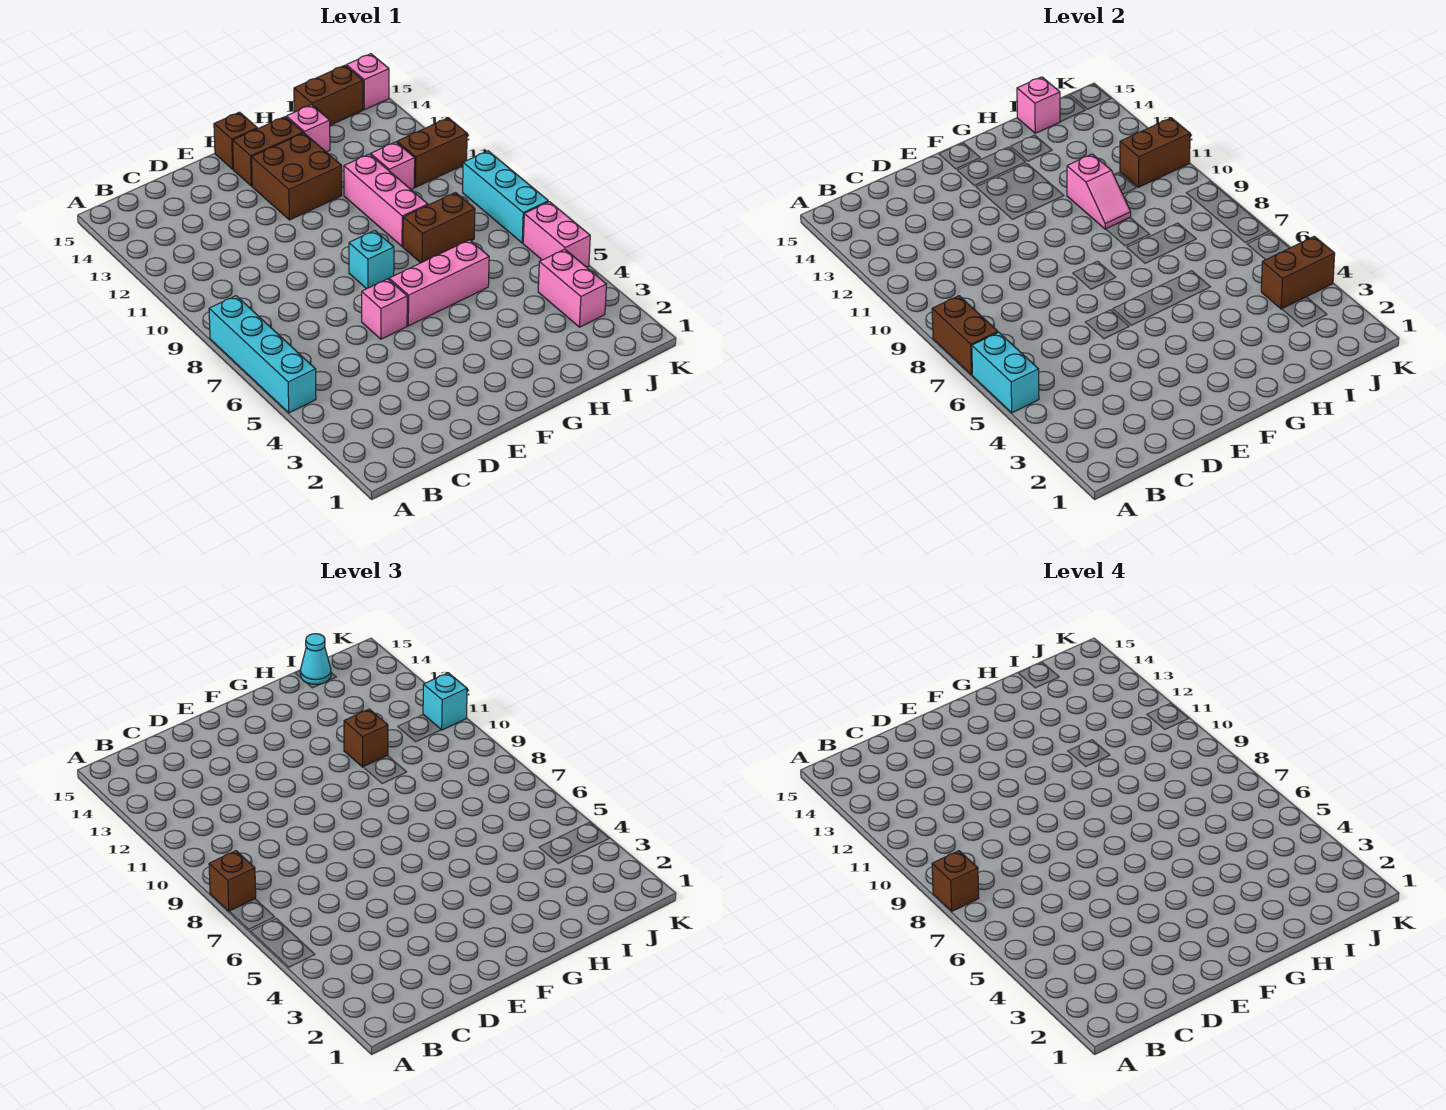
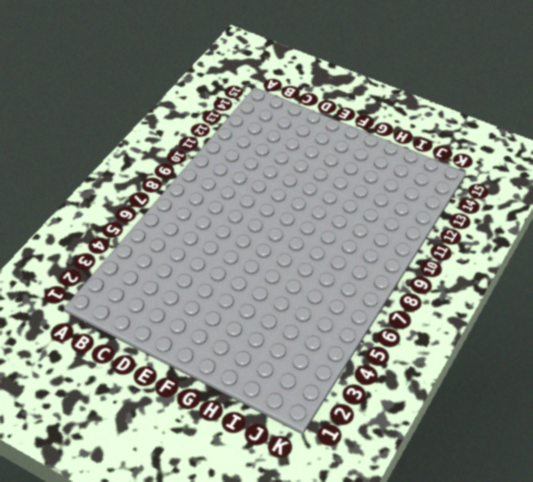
none -> cyan brick A5:A8 level 1
none -> pink brick E6 level 1
none -> pink brick F6:H6 level 1

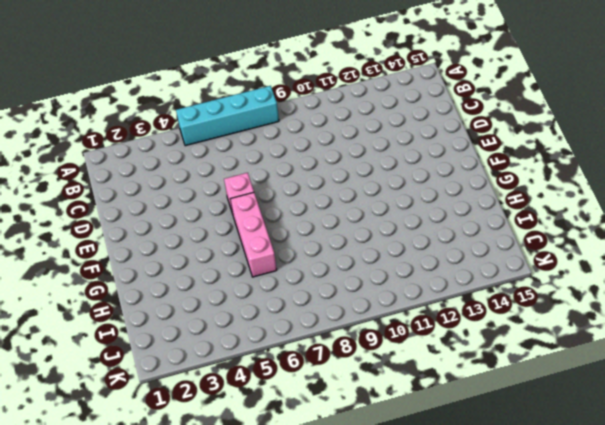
none -> cyan brick F8 level 1
none -> brown brick F12:G13 level 1
none -> brown brick F14:G14 level 1

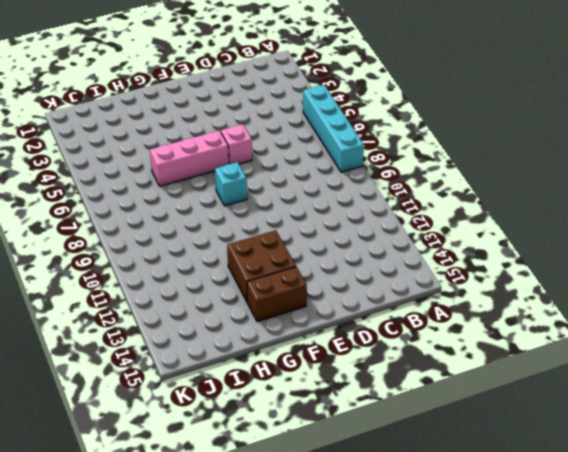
none -> brown brick F15 level 1
none -> brown brick H8:I8 level 1
none -> pink brick H9:H11 level 1

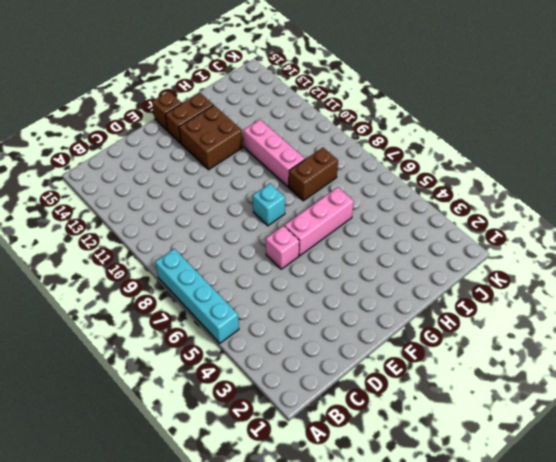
none -> pink brick H14 level 1
none -> pink brick I11 level 1
none -> brown brick I15:J15 level 1

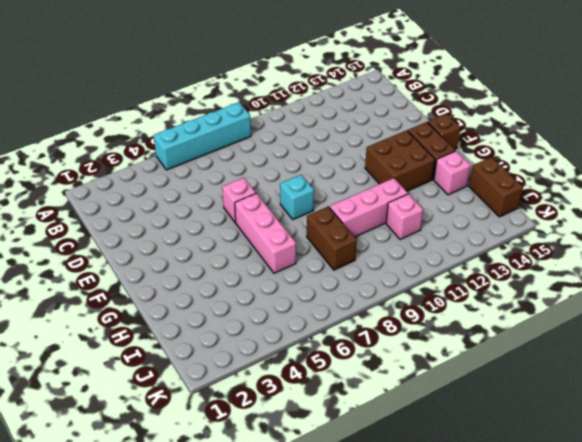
none -> pink brick J3:J4 level 1
none -> brown brick J11:K11 level 1
none -> pink brick K5:K6 level 1

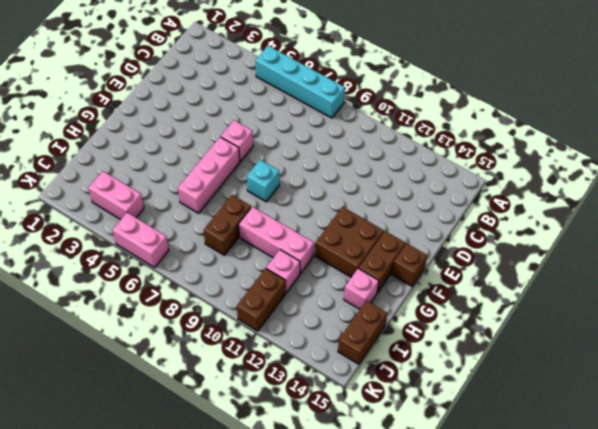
none -> cyan brick K7:K9 level 1
none -> pink brick K15 level 1
none -> cyan brick A5:A6 level 2

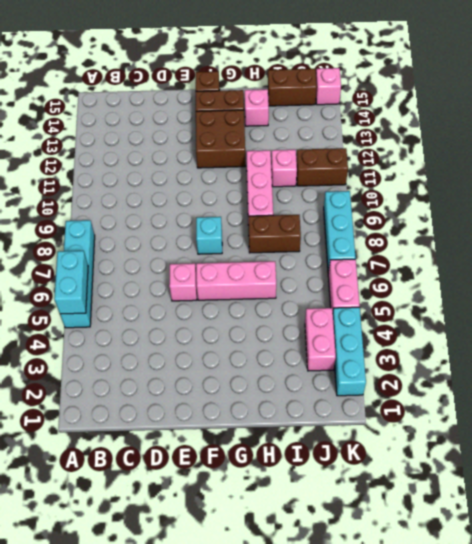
cyan brick K2:K4 level 1 -> none
none -> brown brick A7:A8 level 2
none -> pink slope H10:H11 level 2 top 11
none -> pink brick I15 level 2

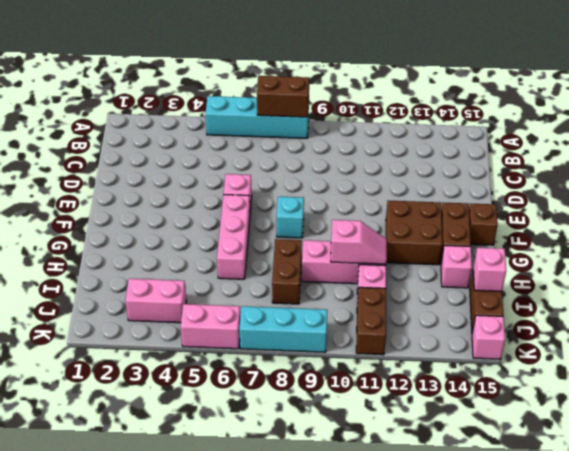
pink slope H10:H11 level 2 top 10 -> pink slope H10:H11 level 2 top 11
none -> cyan brick A5:A6 level 2
none -> brown brick J4:K4 level 2
none -> brown brick J11:K11 level 2

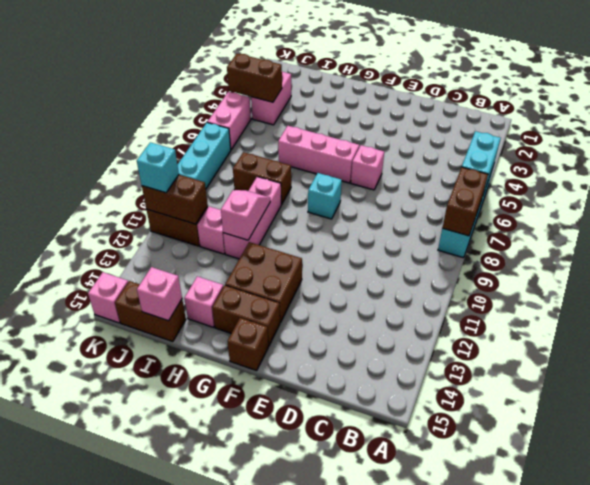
none -> brown brick A8 level 3
none -> brown brick H11 level 3
none -> cyan cone I15 level 3

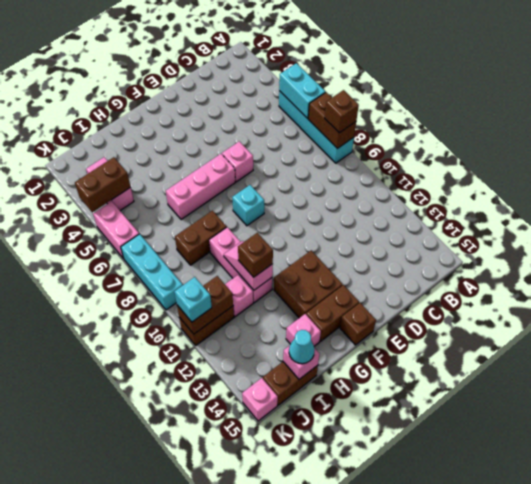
none -> brown brick A8 level 4

